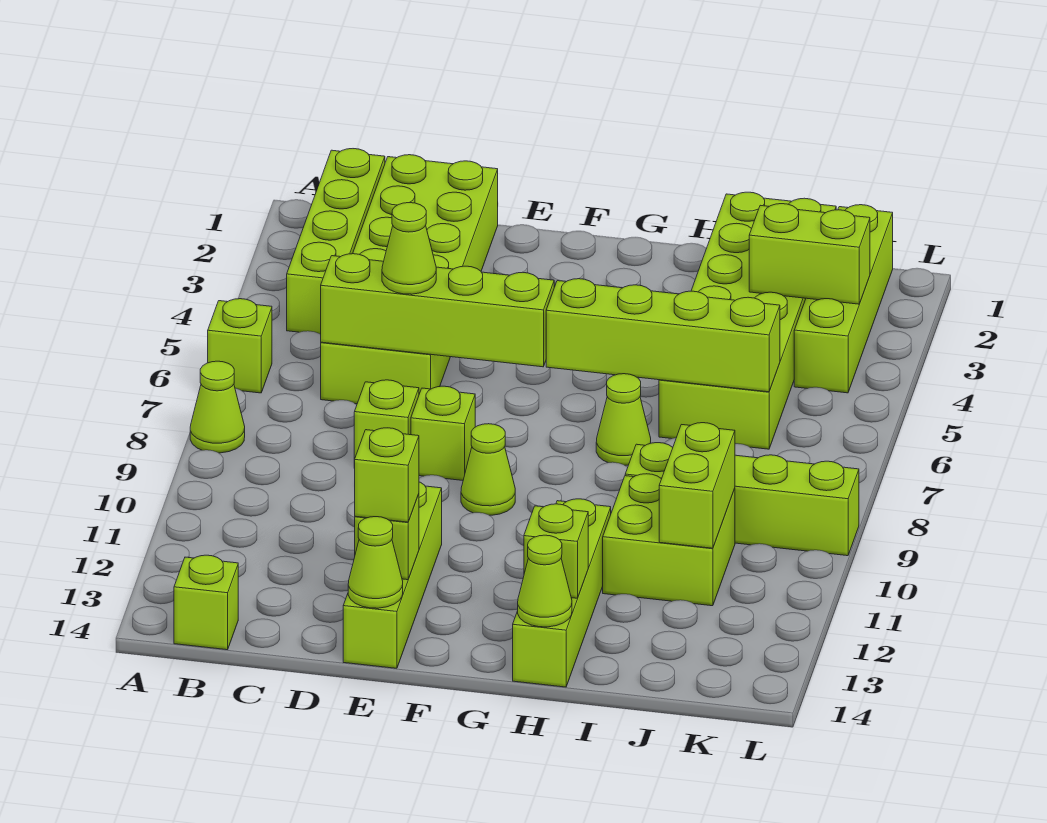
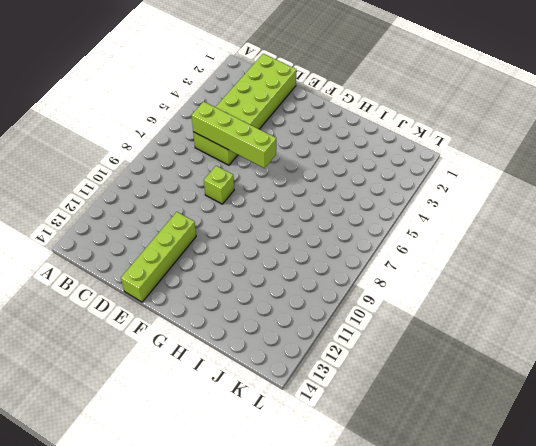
none -> lime brick A6 level 1
none -> lime cone A8 level 1
none -> lime brick B1:B4 level 1

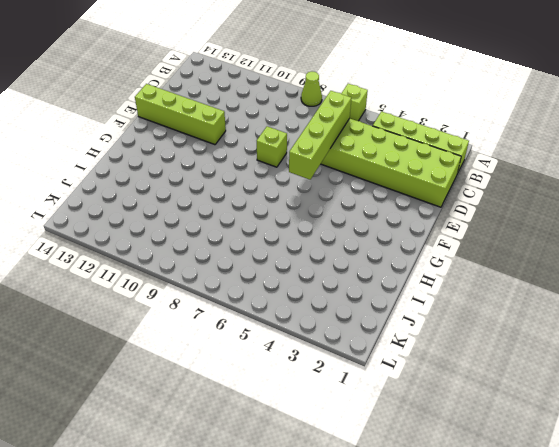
none -> lime brick B14 level 1
none -> lime brick D8 level 1
none -> lime cone F9 level 1

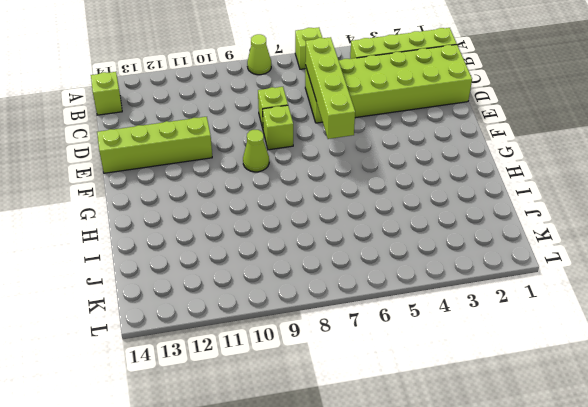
none -> lime cone H7 level 1
none -> lime brick H11:H14 level 1
none -> lime brick I1:J6 level 1

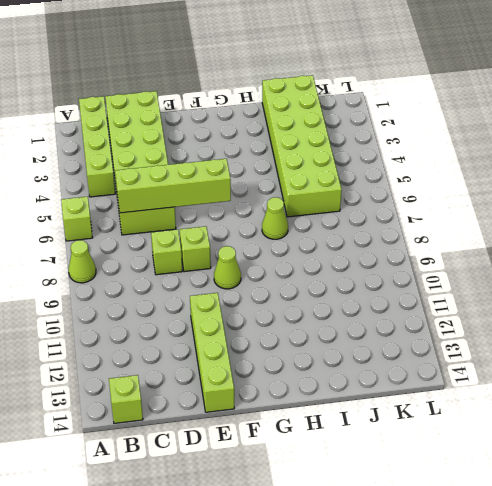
none -> lime brick H11:H14 level 1
none -> lime brick I9:L9 level 1
none -> lime brick I10:J11 level 1

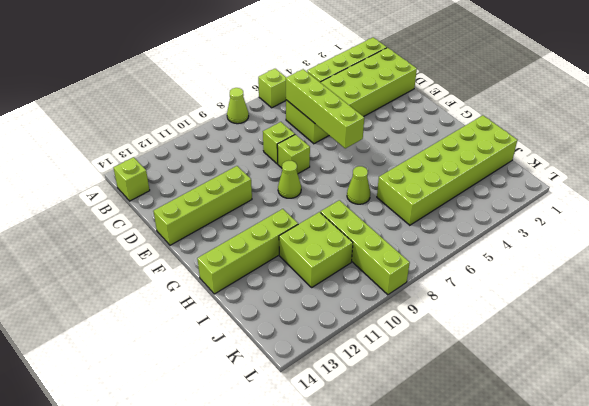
none -> lime brick K1:K4 level 1
none -> lime brick E13 level 2
none -> lime cone E14 level 2

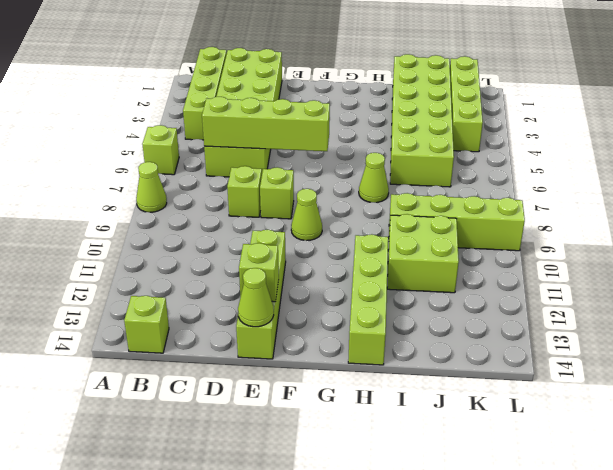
none -> lime brick G6:J6 level 2
none -> lime brick H13 level 2
none -> lime cone H14 level 2

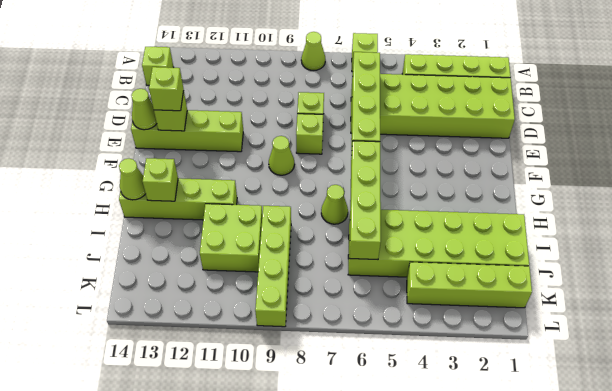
none -> lime brick J3:K3 level 2
none -> lime brick J10:J11 level 2
none -> lime cone D6 level 3

